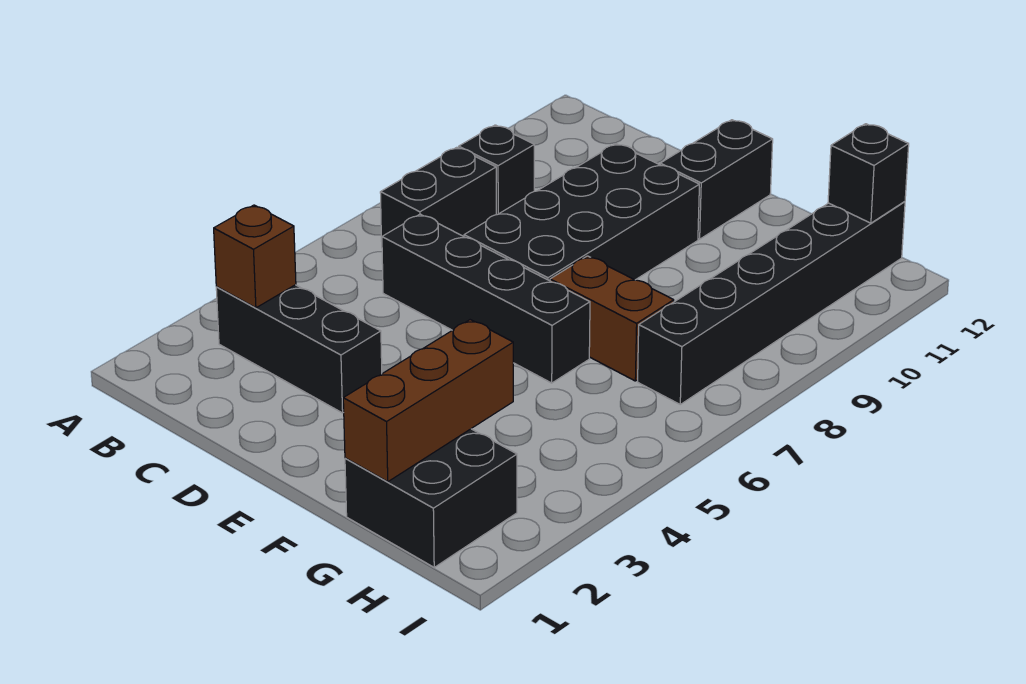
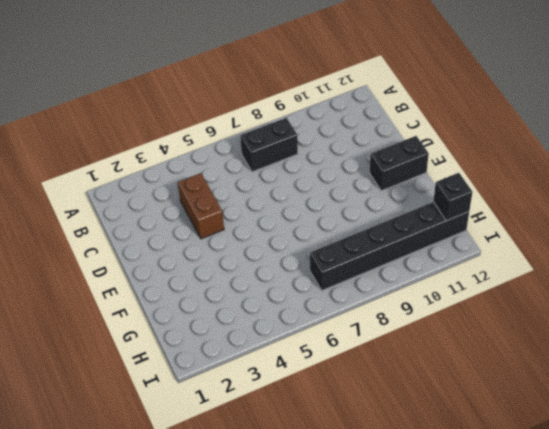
brown brick C4:D4 level 1 -> brown brick F7:G7 level 1
none -> black brick B3:D3 level 1
none -> black brick B9 level 1
none -> black brick C6:F6 level 1

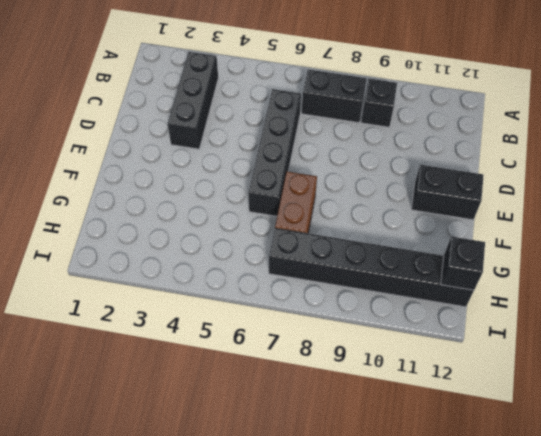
none -> black brick D7:E10 level 1
none -> black brick G1:H2 level 1
none -> brown brick B3 level 2

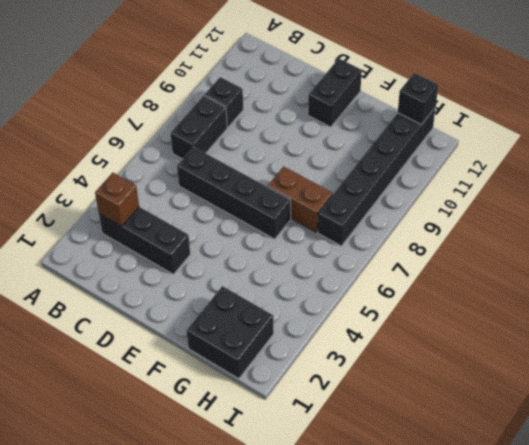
none -> black brick D7:E10 level 1
none -> brown brick G1:G3 level 2

